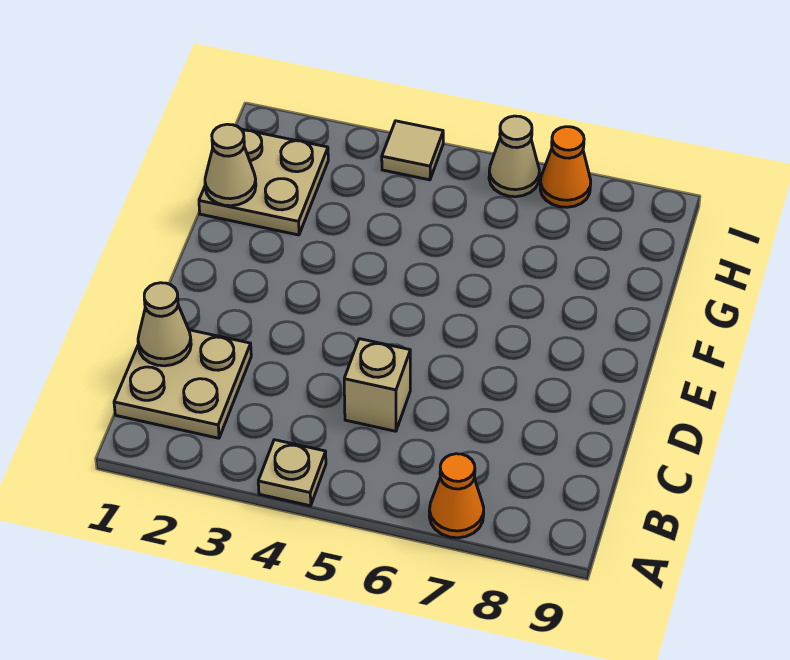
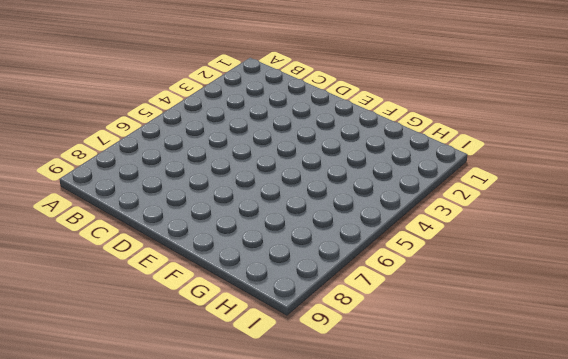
none -> tan plate A4 level 1
none -> orange cone A7 level 1

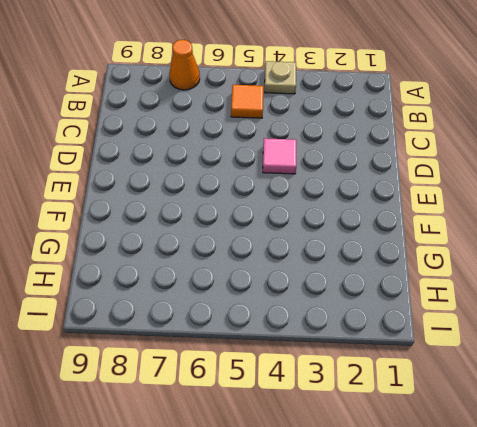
orange tile B5 level 1 -> none
pink tile D4 level 1 -> none
none -> tan plate B1:C2 level 1
none -> tan brick C5 level 1

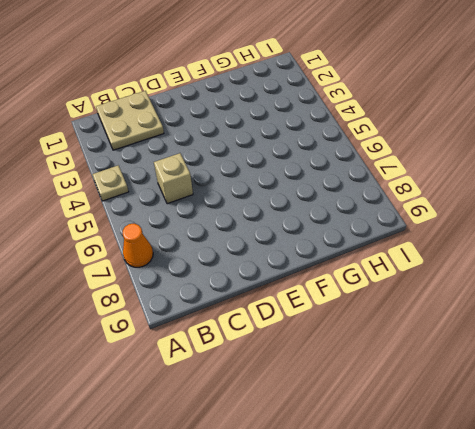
none -> tan plate G1:H2 level 1
none -> tan tile I4 level 1

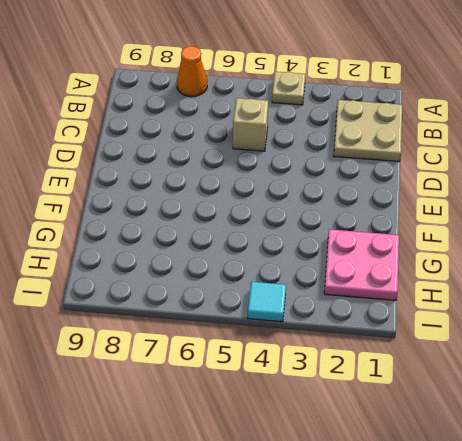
pink plate G1:H2 level 1 -> tan plate G1:H2 level 1
cyan tile I4 level 1 -> tan tile I4 level 1
none -> tan cone I6 level 1
none -> orange cone I7 level 1

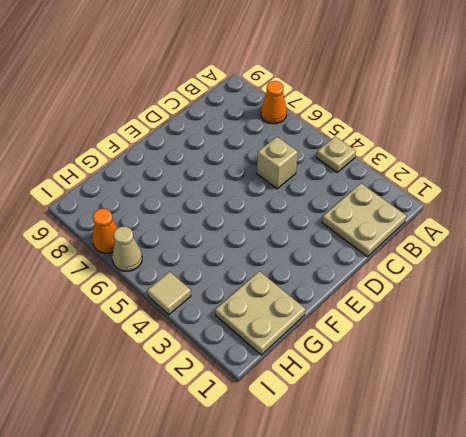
none -> tan cone C1 level 2
none -> tan cone G1 level 2

